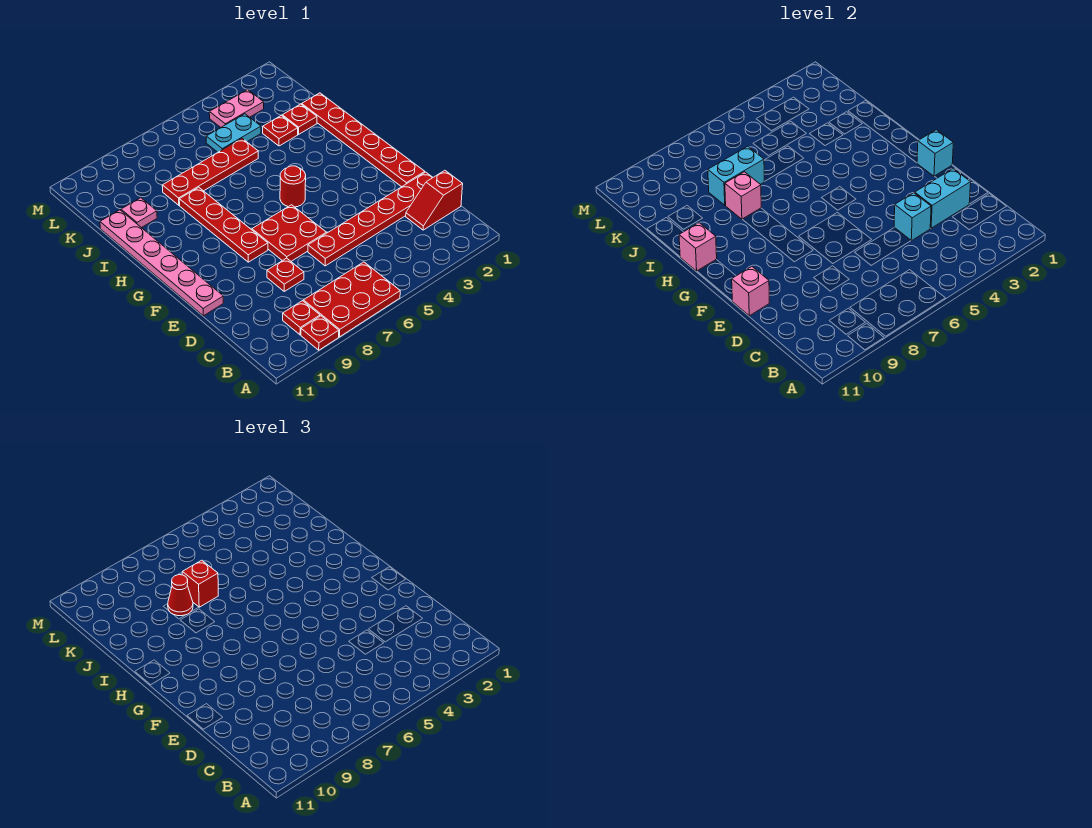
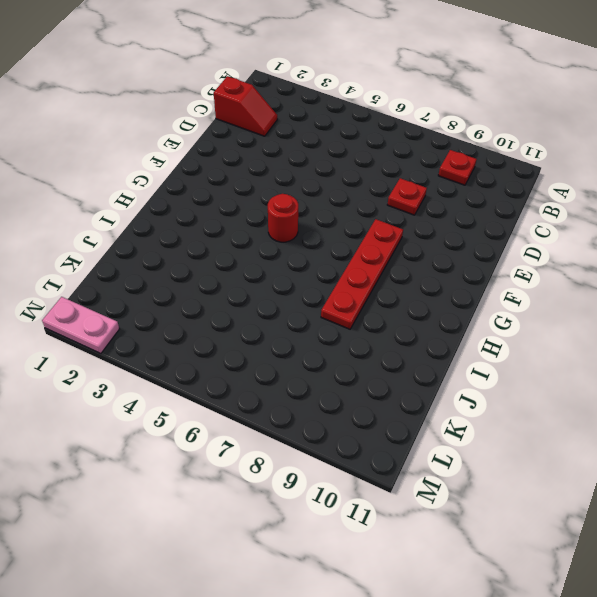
pink plate M1:M2 level 1 -> pink plate L3:L4 level 1
none -> red plate A6:B8 level 1
none -> red plate A9 level 1
none -> red plate D1:D6 level 1

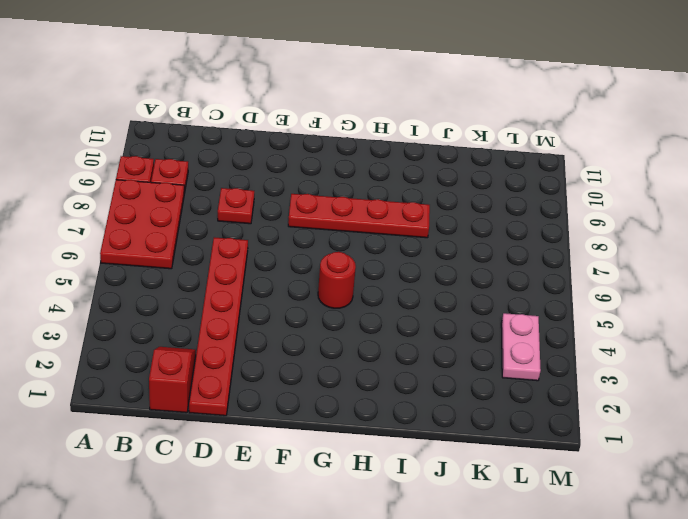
none -> red plate E1:J1 level 1
none -> red plate E6:F7 level 1
none -> pink plate E11:J11 level 1

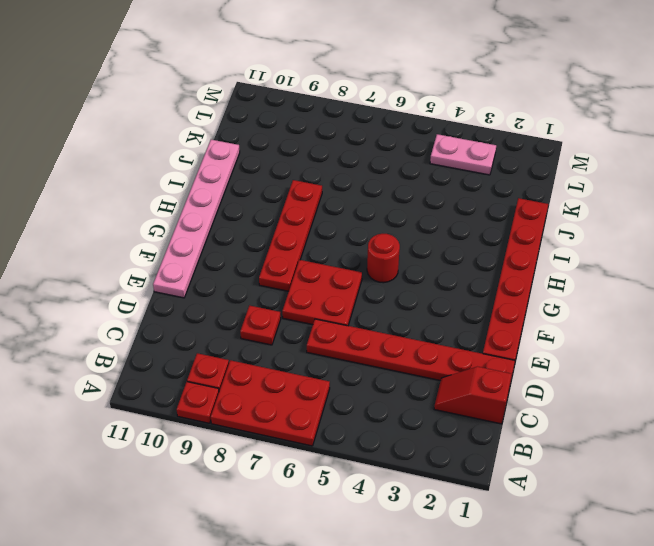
none -> red plate J2 level 1
none -> red plate J3 level 1
none -> red plate J5:J8 level 1

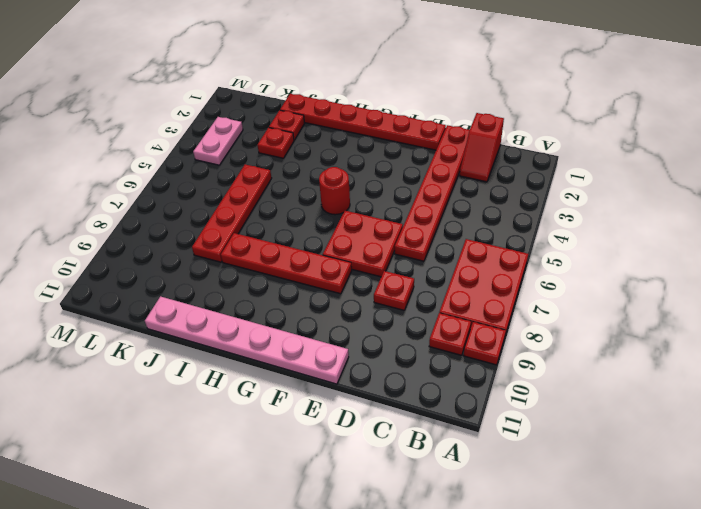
none -> pink plate J10 level 1
none -> cyan plate K4:K5 level 1
none -> cyan brick D2:D3 level 2

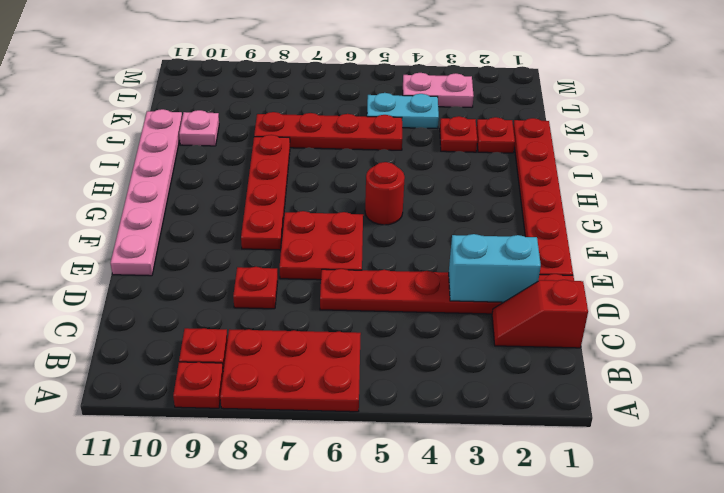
none -> cyan brick D4 level 2
none -> pink brick E11 level 2
none -> cyan brick F1 level 2

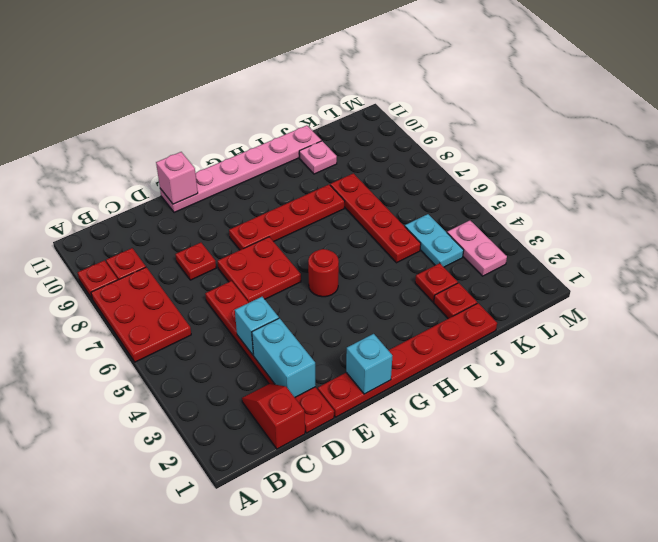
none -> pink brick H11 level 2
none -> pink brick I8 level 2
none -> cyan brick J7:J8 level 2

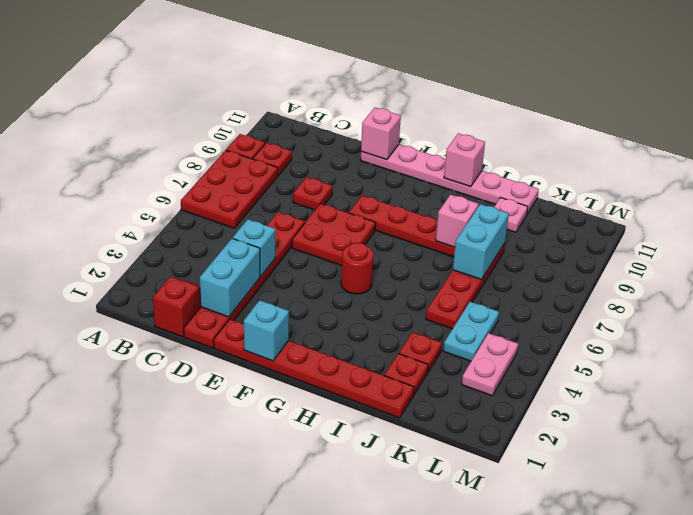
none -> red brick J7 level 3
none -> red cone J8 level 3

